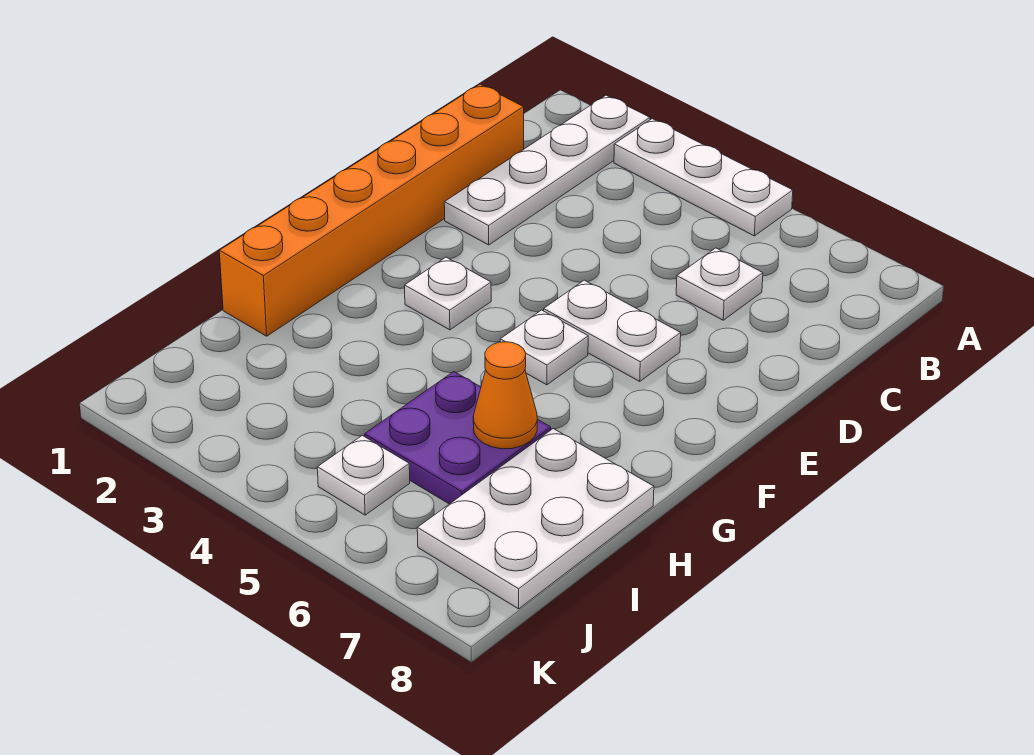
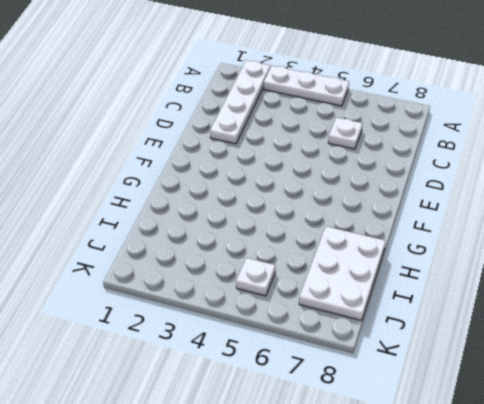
none -> orange brick C1:H1 level 1
none -> white plate E5:E6 level 1

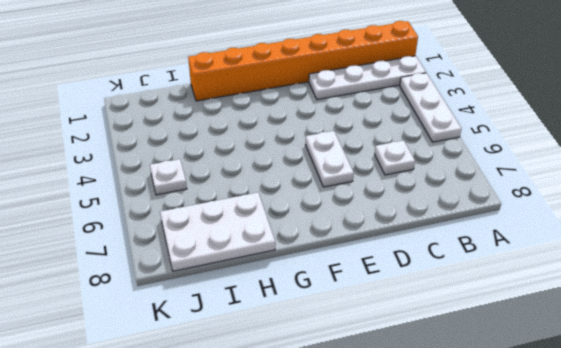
orange brick A1:H1 level 1 -> orange brick C1:H1 level 1
none -> white plate F3 level 1
none -> white plate F5 level 1

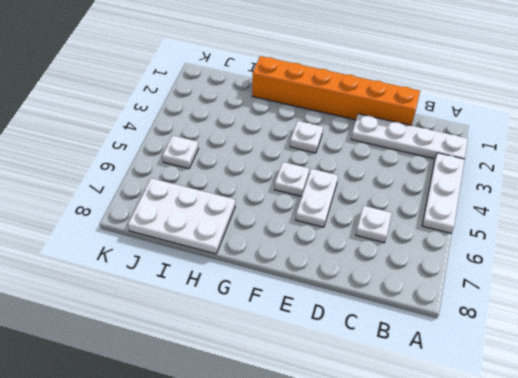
none -> purple plate H5:I6 level 1
none -> orange cone H6 level 2

